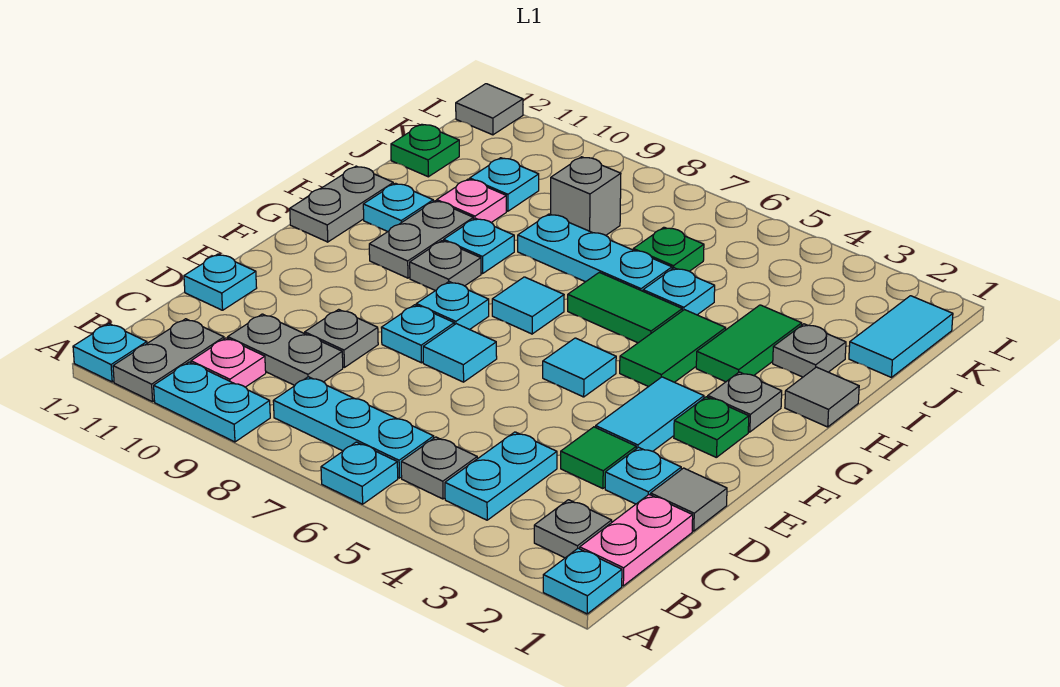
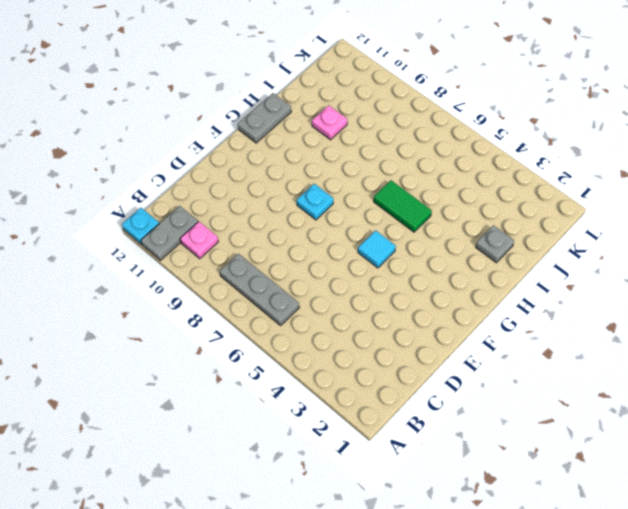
grey plate B6:B8 level 1 -> cyan plate B6:B8 level 1
none -> cyan plate A1 level 1
none -> cyan plate A6 level 1
none -> cyan plate A9:A10 level 1
none -> pink plate B1:C1 level 1

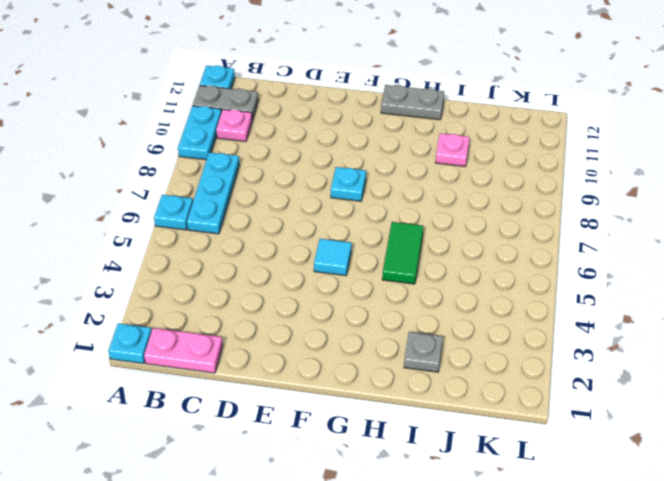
none -> grey plate B2 level 1
none -> cyan plate B4:C4 level 1
none -> grey plate B5 level 1
none -> grey plate C9:C10 level 1

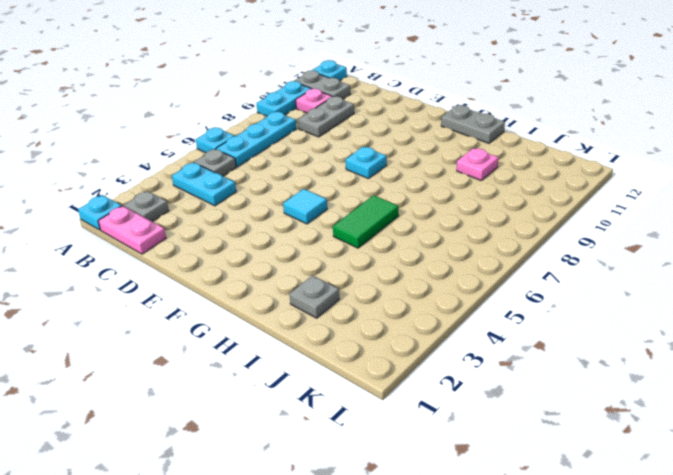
none -> grey tile D1 level 1
none -> cyan plate D2 level 1
none -> green tile D3 level 1
none -> grey plate D9 level 1

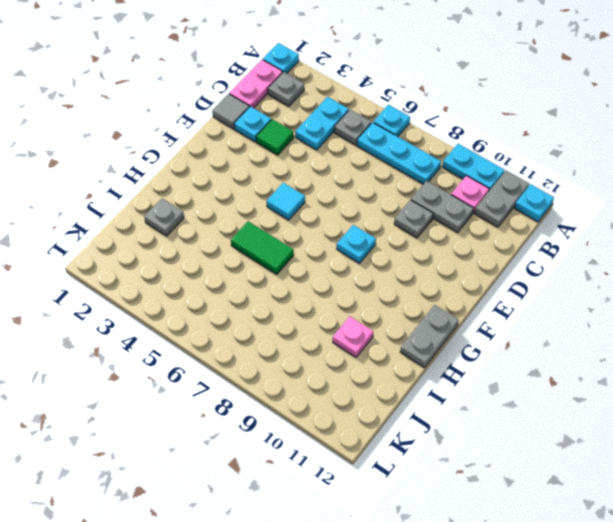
none -> cyan plate D12 level 1
none -> cyan tile E3:F3 level 1
none -> cyan tile E7 level 1
none -> cyan plate E8 level 1

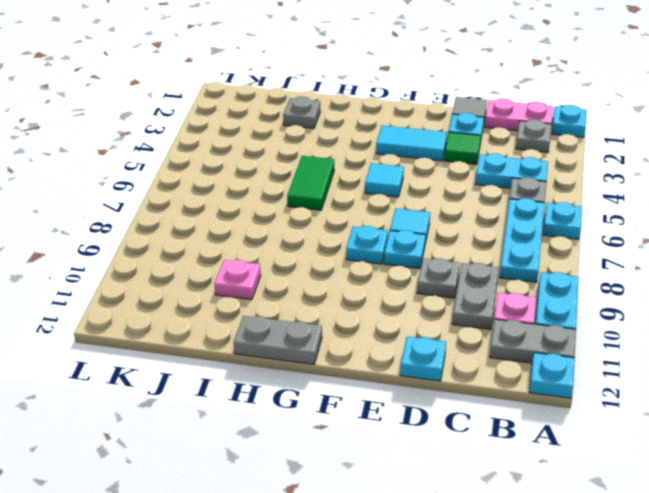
none -> green plate F2 level 1
none -> grey plate G2 level 1
none -> green tile G4:H4 level 1
none -> cyan tile G7 level 1

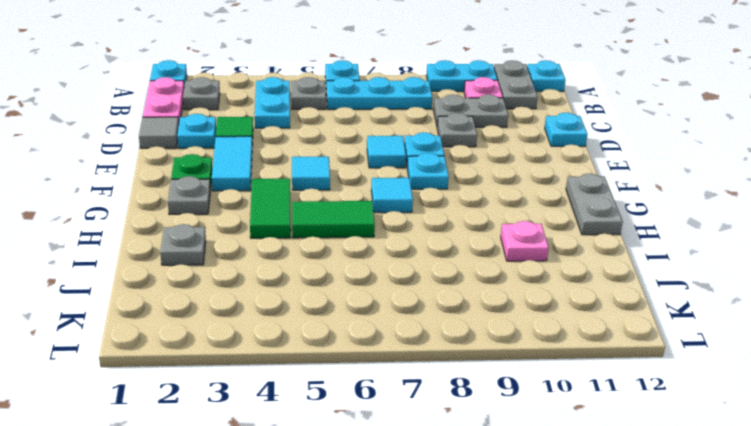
none -> grey plate G9 level 1
none -> grey plate G10:H10 level 1
none -> grey tile H1 level 1
none -> green tile H3:I3 level 1

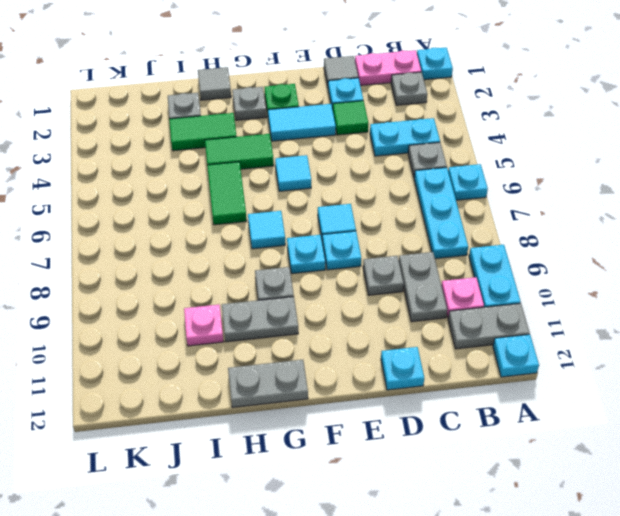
none -> cyan plate H9 level 1
none -> cyan plate H11 level 1
none -> cyan plate I5 level 1
none -> cyan plate I6:I8 level 1

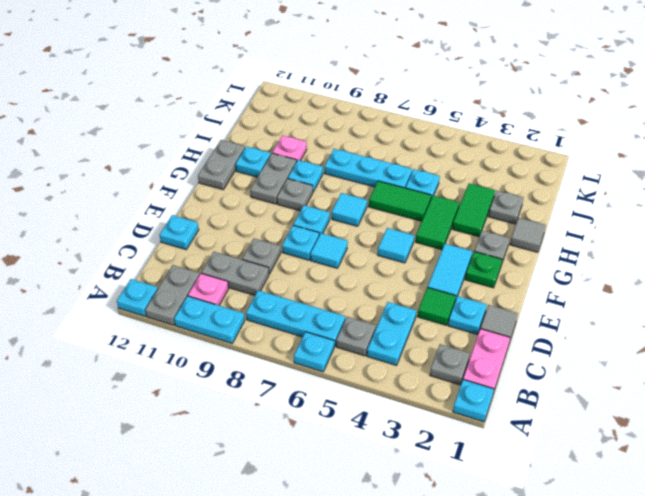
none -> cyan tile J1:K1 level 1
none -> green plate J6 level 1
none -> grey brick J8 level 1
none -> cyan plate J10 level 1

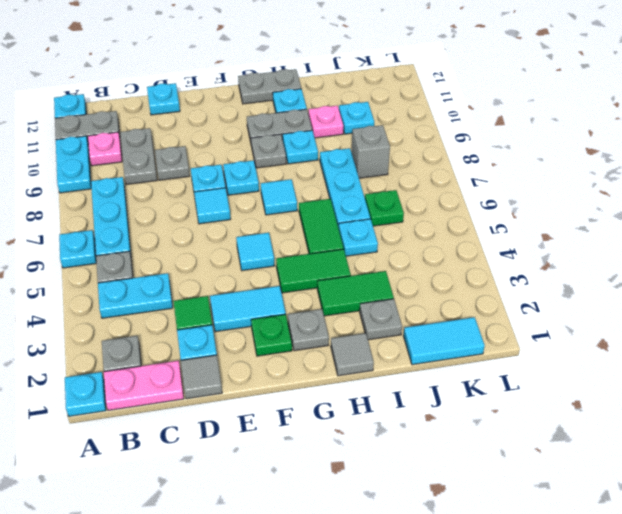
none -> green plate J12 level 1
none -> grey tile L12 level 1

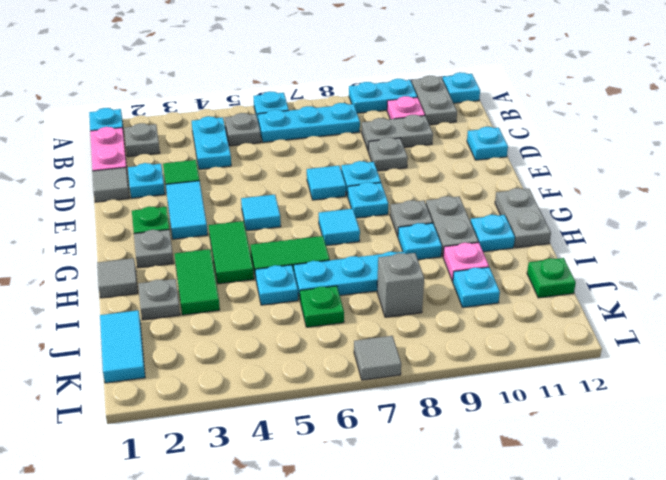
grey tile L7 level 1 -> grey tile L12 level 1

